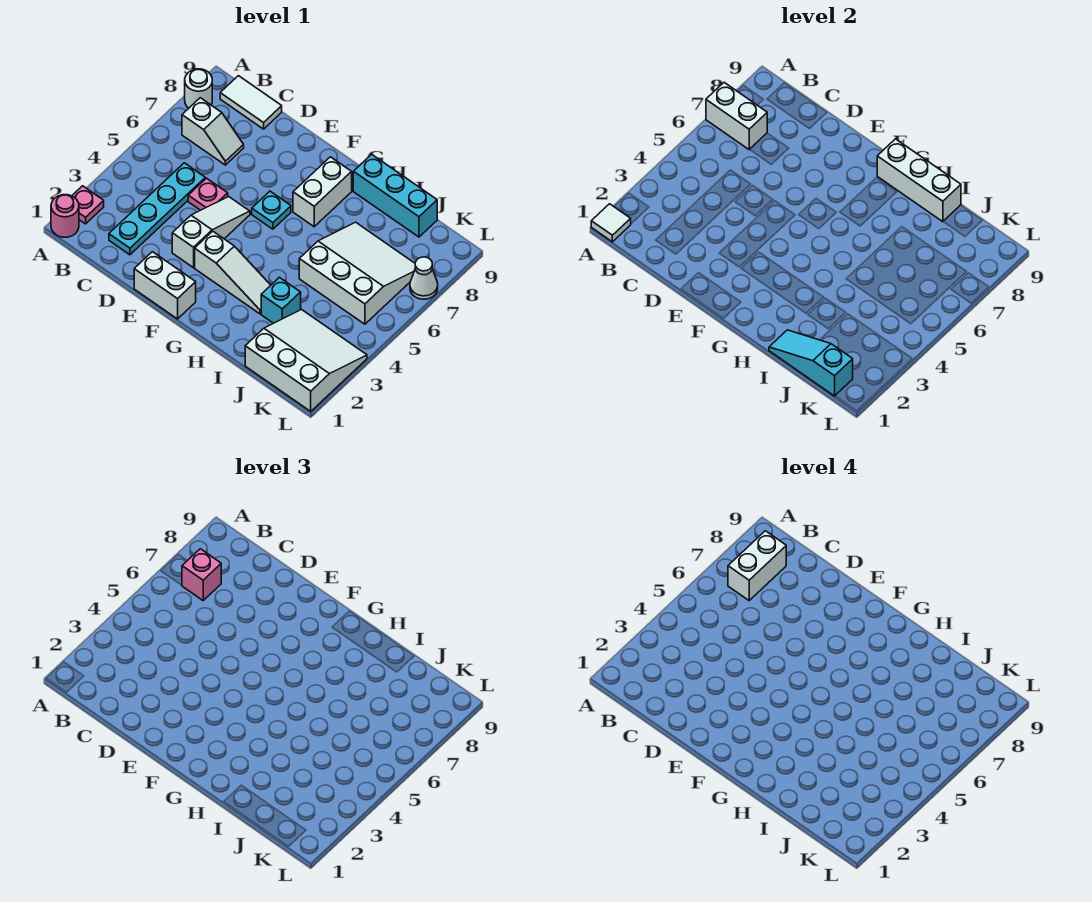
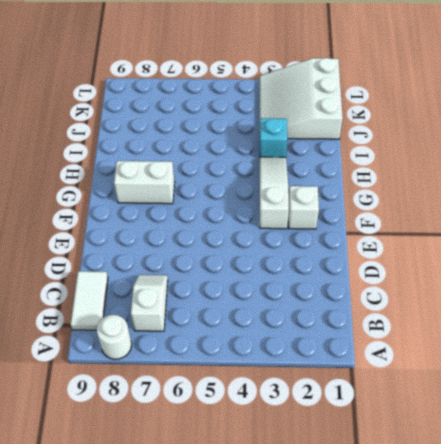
white brick F2 level 1 -> none
none -> pink round brick A1 level 1
none -> pink plate A2 level 1
none -> cyan plate C2:C5 level 1

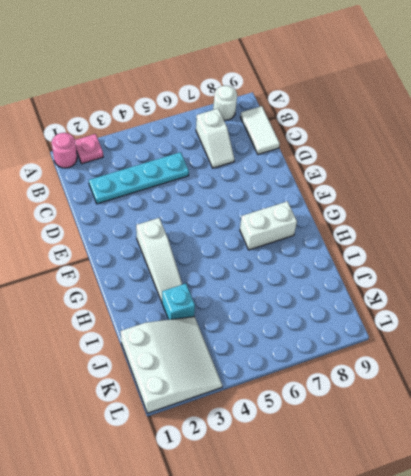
none -> pink plate D5 level 1
none -> white brick E1:F1 level 1
none -> white slope E3:E5 level 1 top 3

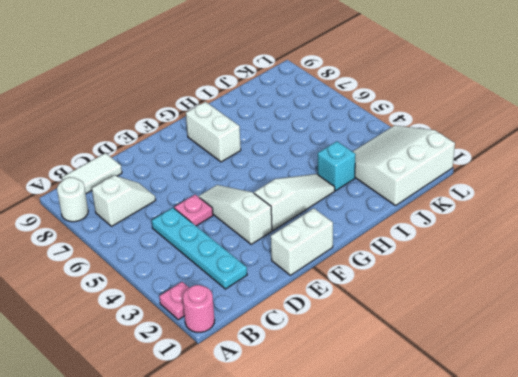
none -> cyan plate F6 level 1
none -> cyan brick H9:J9 level 1
none -> white slope I5:K7 level 1 top 5

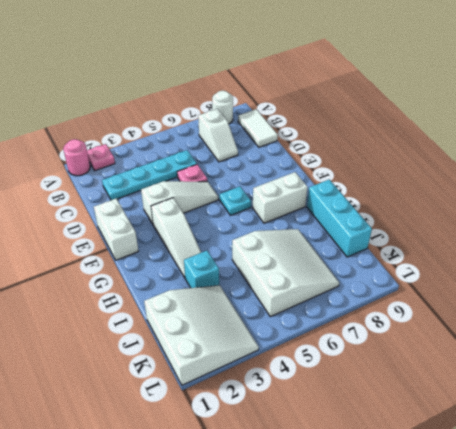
none -> white cone L7 level 1
none -> white tile A1 level 2
none -> white brick A7:B7 level 2

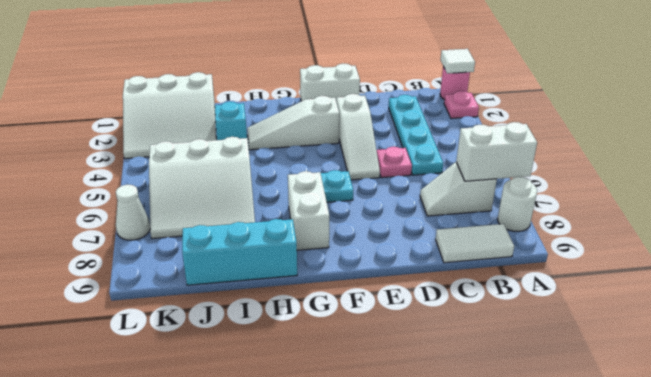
none -> white brick G9:I9 level 2
none -> cyan slope I1:K1 level 2 top K
none -> pink brick B7 level 3

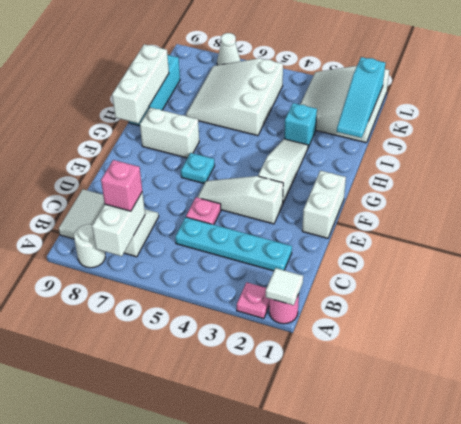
none -> white brick B7:B8 level 4

